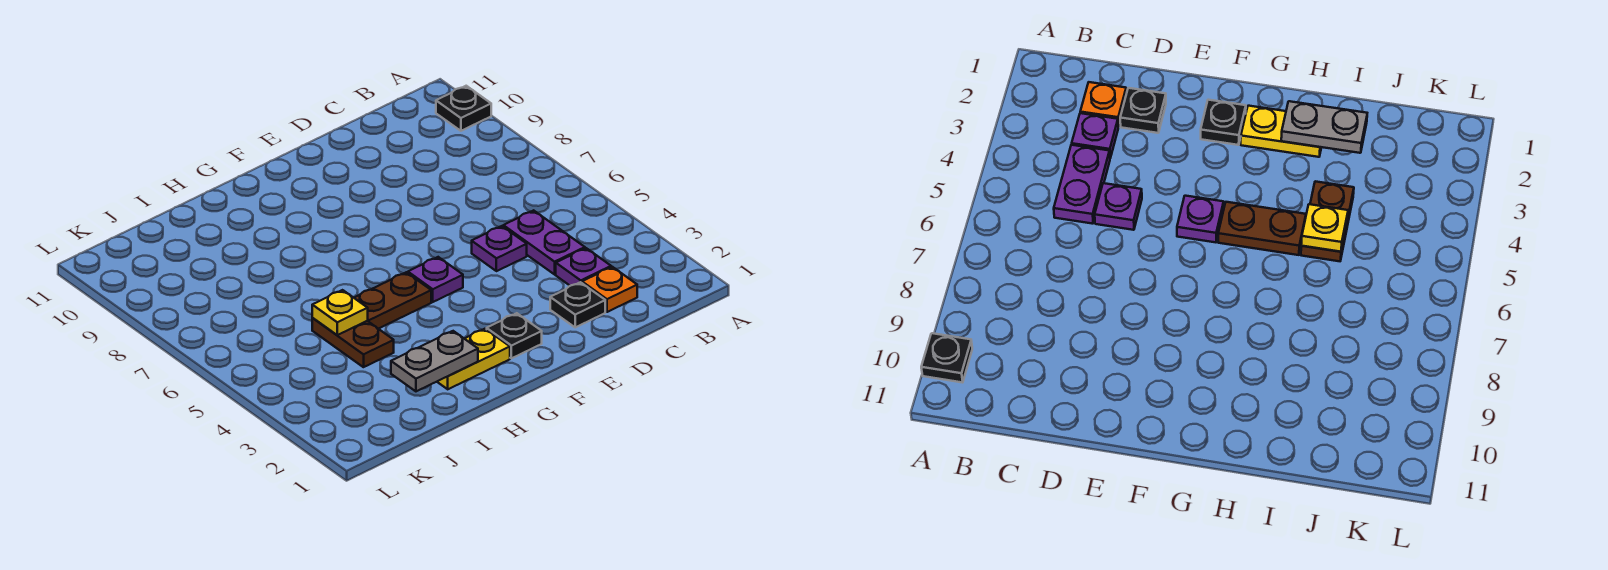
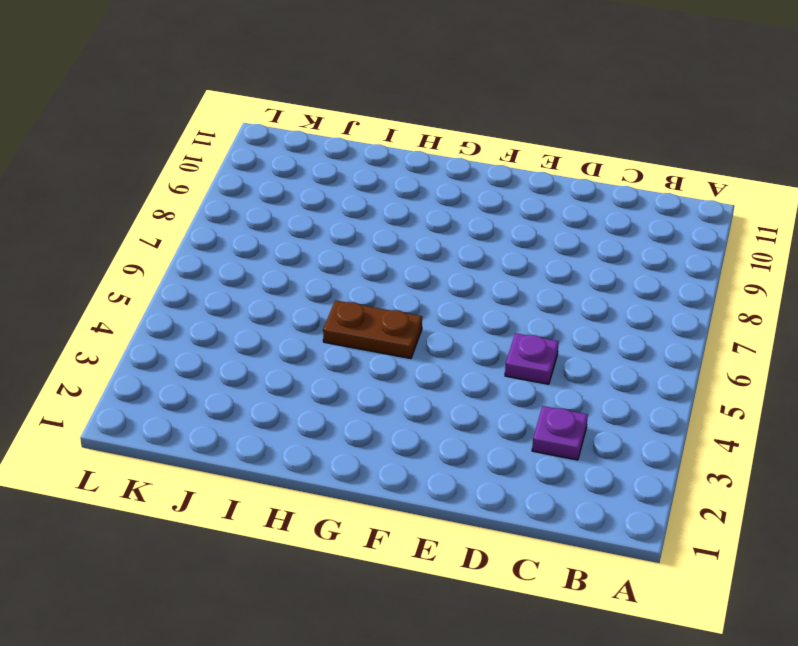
none -> black plate A10 level 1
none -> orange plate C2 level 1
none -> purple plate C4:C5 level 1

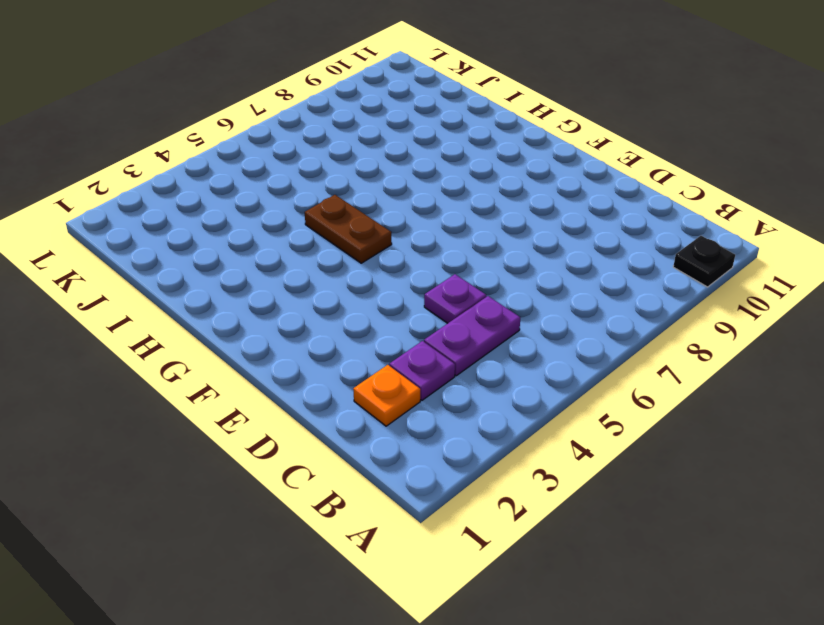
none -> black plate D2 level 1
none -> black plate F2 level 1
none -> purple plate F5 level 1

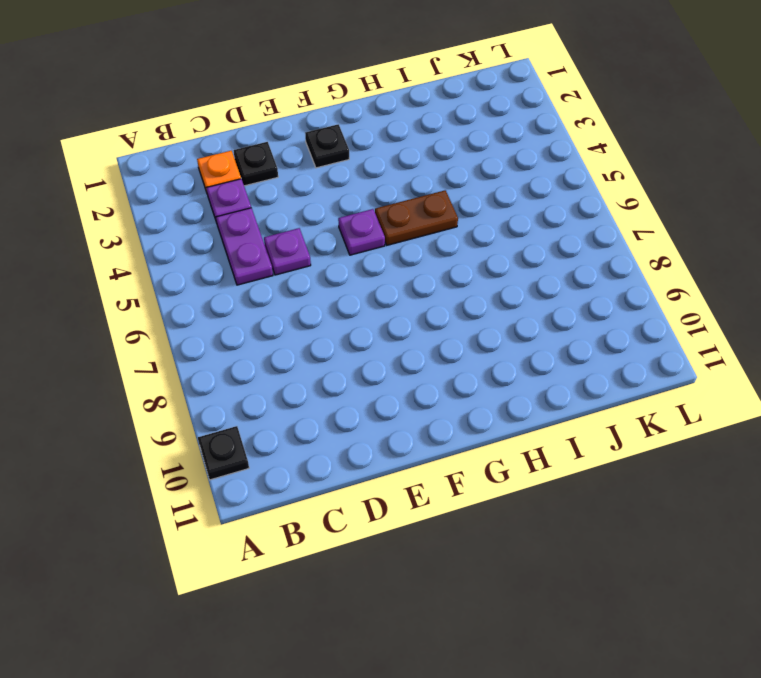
none -> yellow plate G2:H2 level 1
none -> brown plate I4:I5 level 1
none -> grey plate H2:I2 level 2

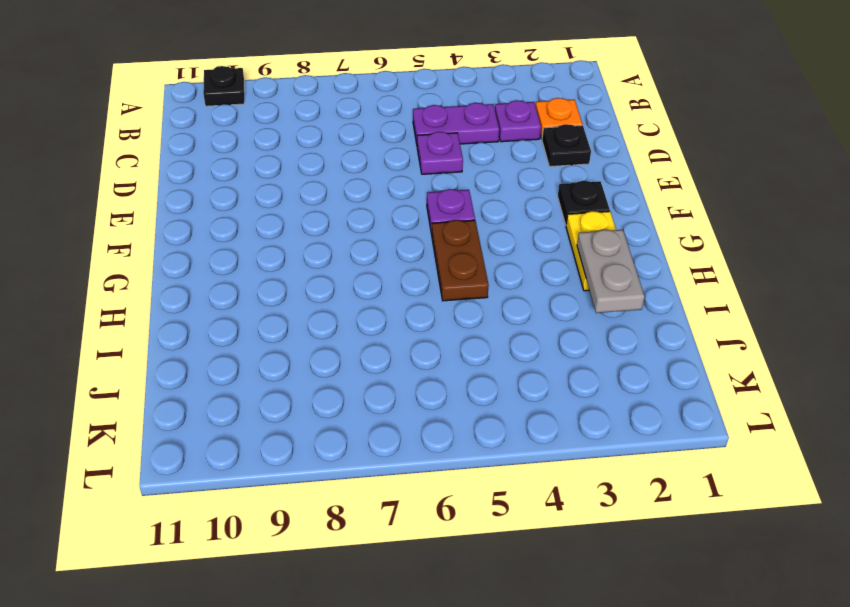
none -> brown plate I4:I5 level 1
none -> yellow plate I5 level 2

